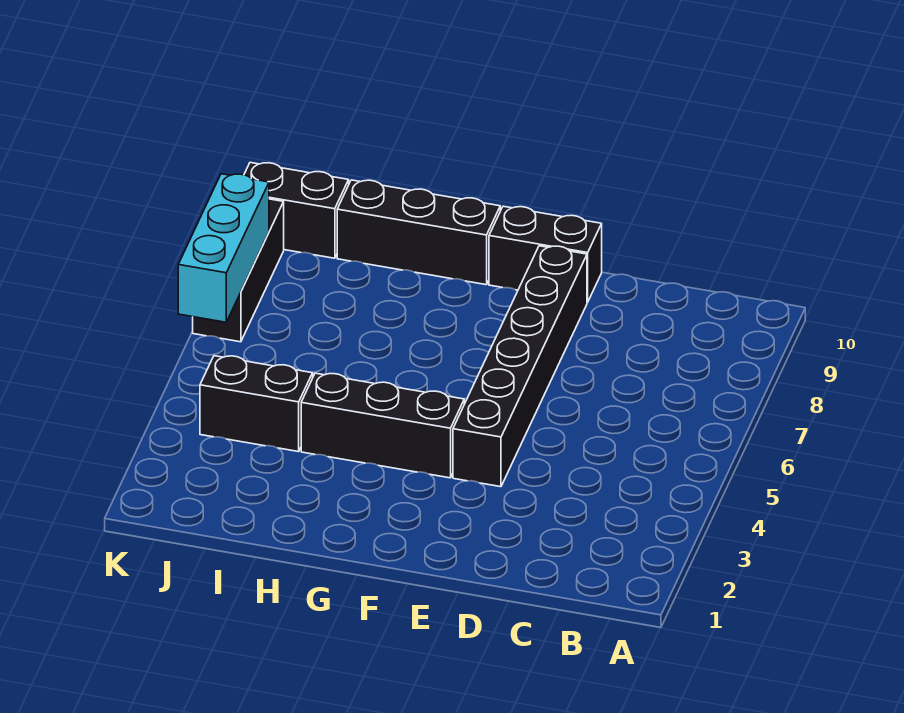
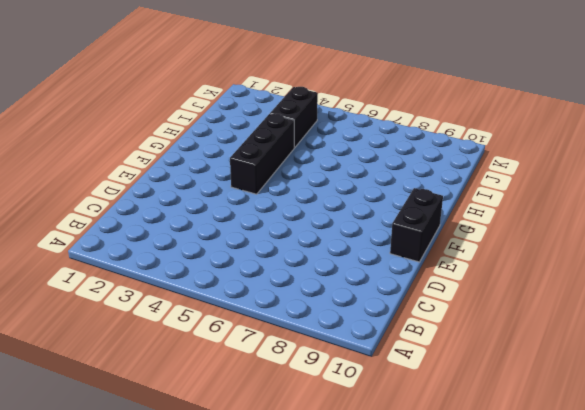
none -> black brick E4:E9 level 1
none -> black brick G10:I10 level 1

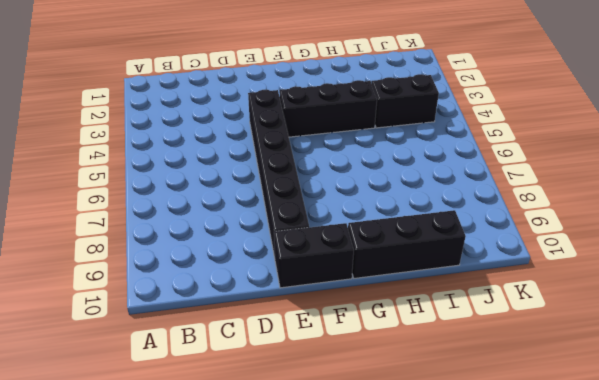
none -> black brick J10:K10 level 1
none -> black brick K7:K9 level 1

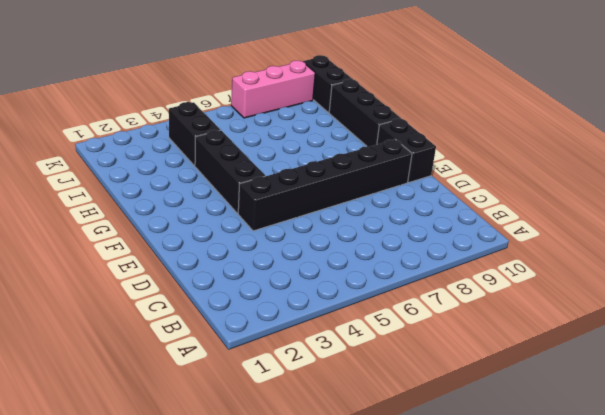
pink brick K7:K9 level 1 -> black brick K7:K9 level 1
none -> cyan brick K6:K8 level 2

